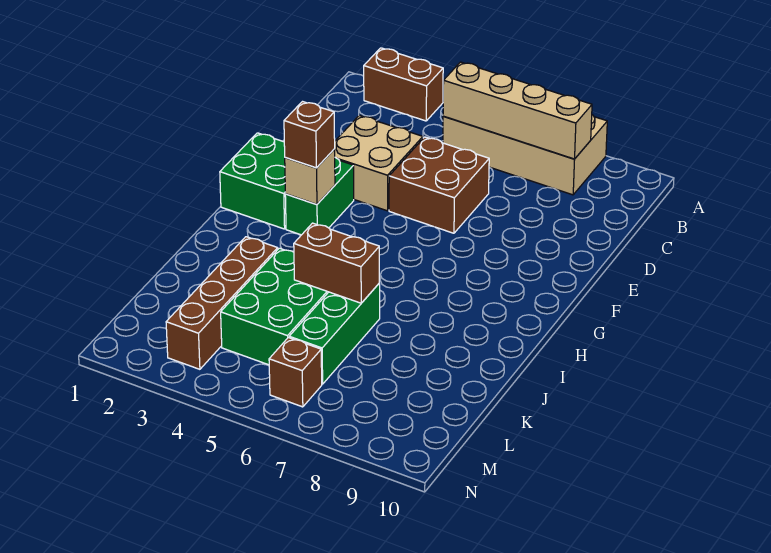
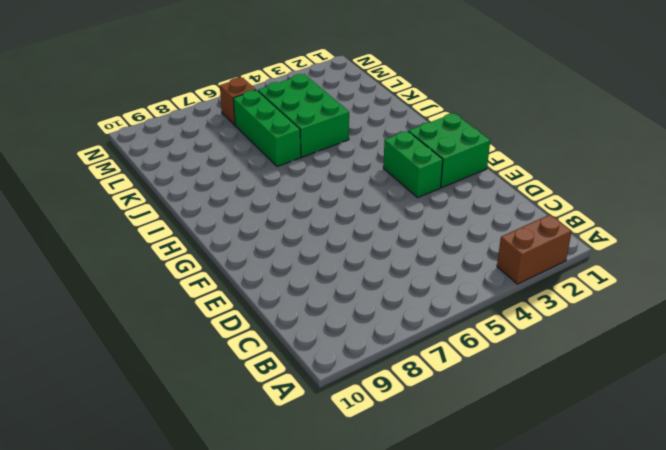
none -> tan brick A5:B8 level 1
none -> tan brick D3:E4 level 1
none -> brown brick D5:E6 level 1

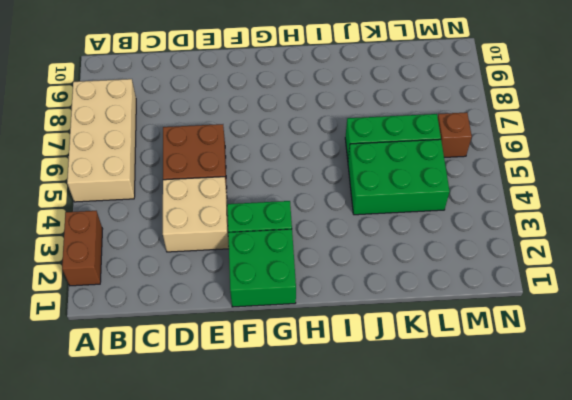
none -> brown brick J3:M3 level 1
none -> tan brick B5:B8 level 2
none -> tan brick G3 level 2

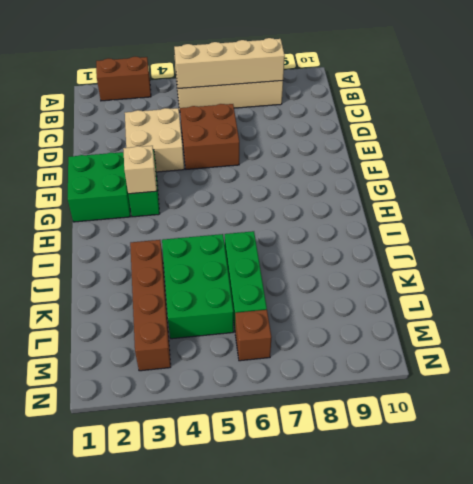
none -> brown brick J5:J6 level 2
none -> brown brick G3 level 3

